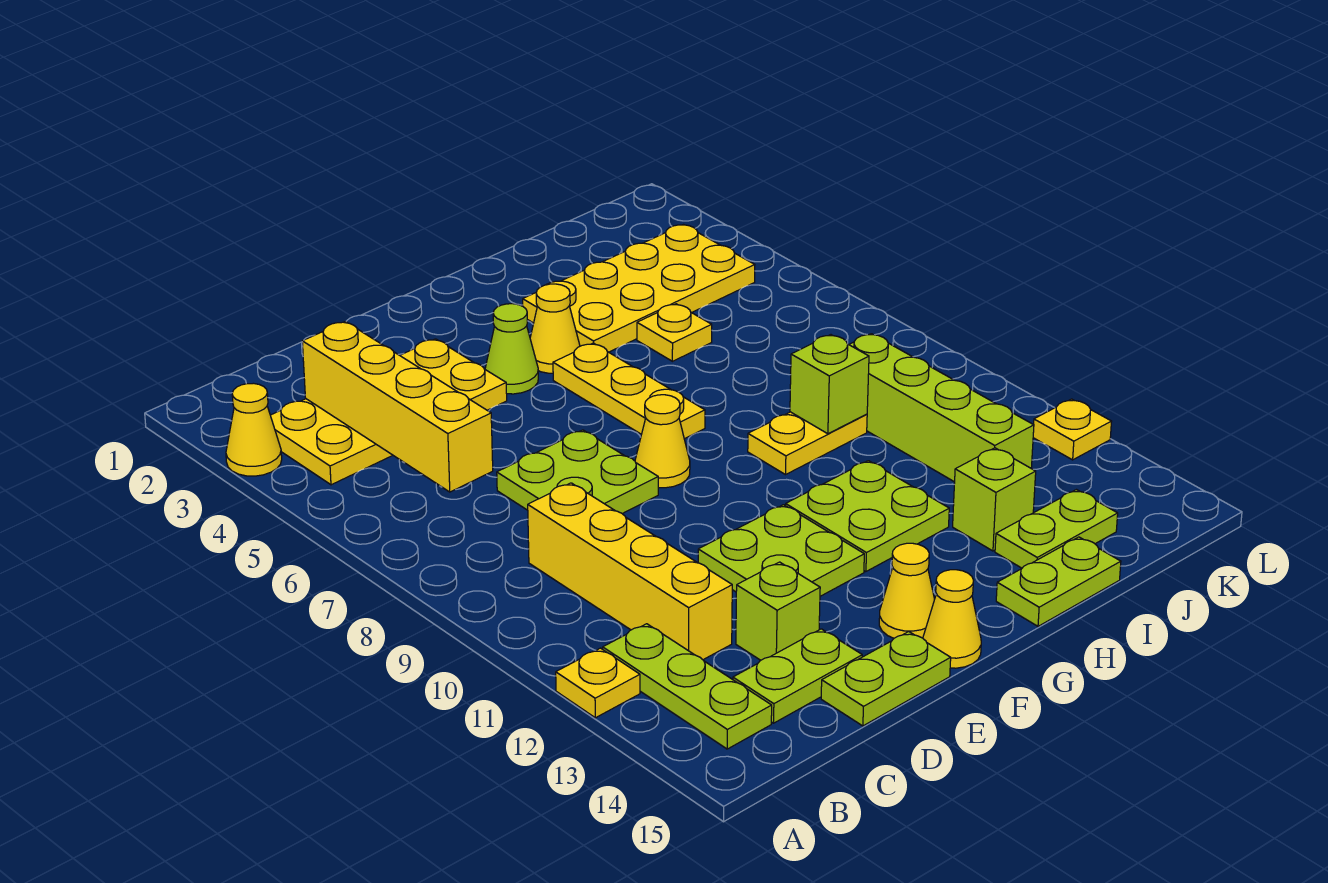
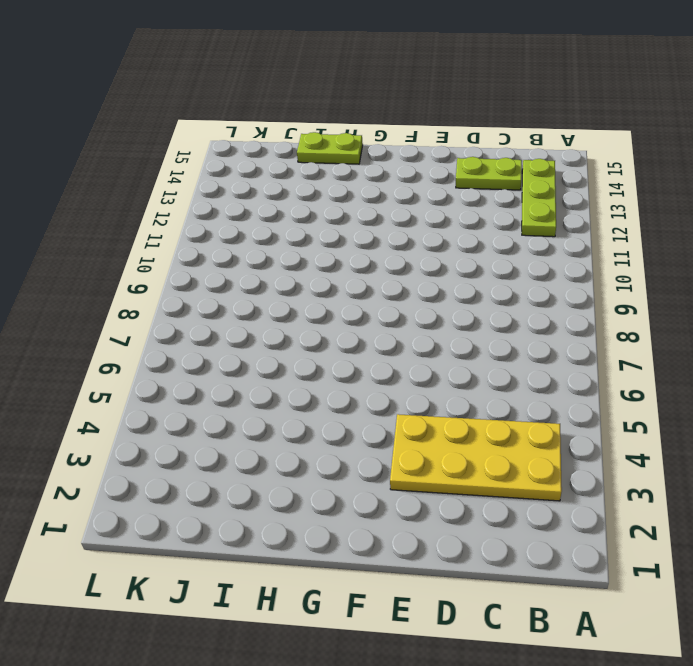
none -> yellow cone A3 level 1
none -> yellow plate A12 level 1
none -> yellow brick C9:C12 level 1

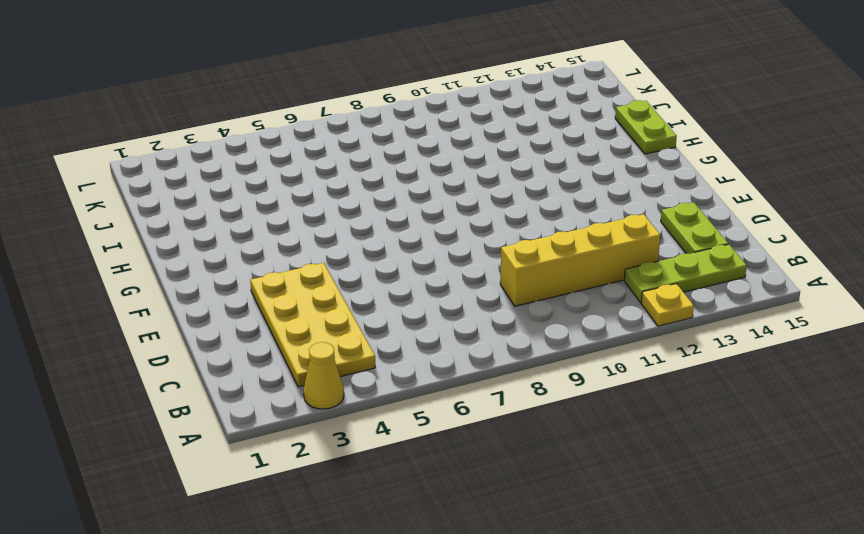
none -> lime plate D7:E8 level 1
none -> lime brick D13 level 1
none -> lime plate D15:E15 level 1

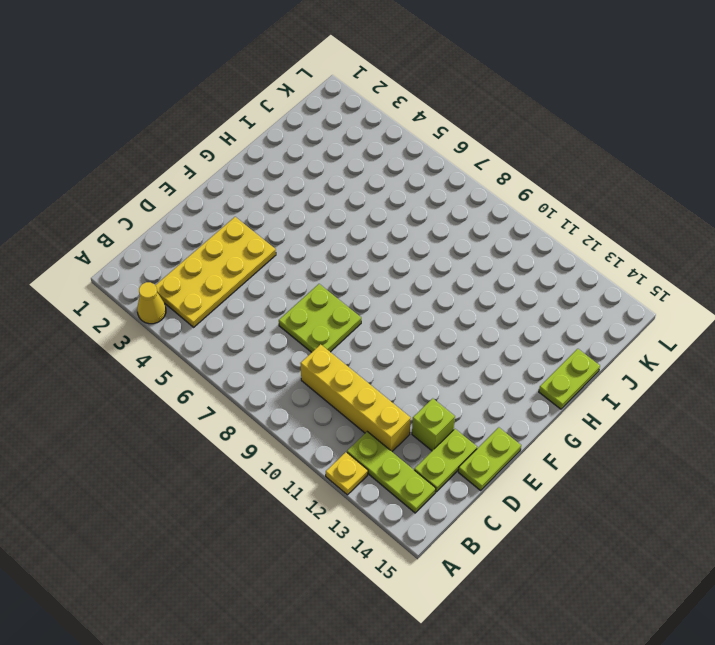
none -> lime plate E11:F12 level 1
none -> lime cone F4 level 1
none -> yellow cone F8 level 1

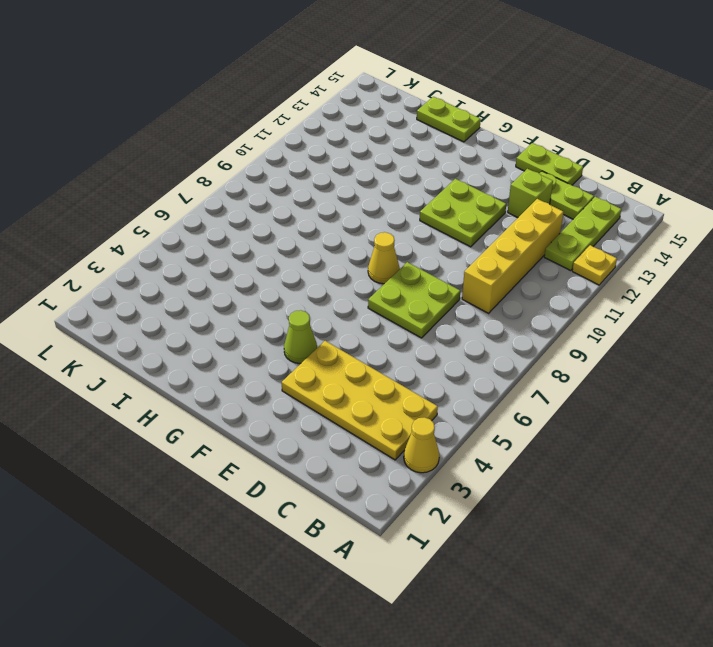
none -> yellow cone F14 level 1
none -> yellow cone F15 level 1
none -> yellow cone G4 level 1

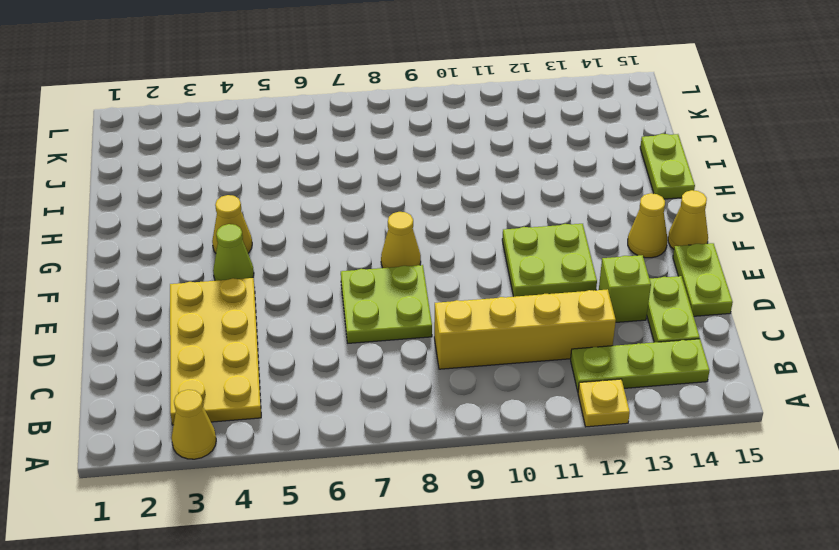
none -> yellow plate G5:G7 level 1
none -> lime plate G11:H12 level 1
none -> yellow plate H3:K4 level 1

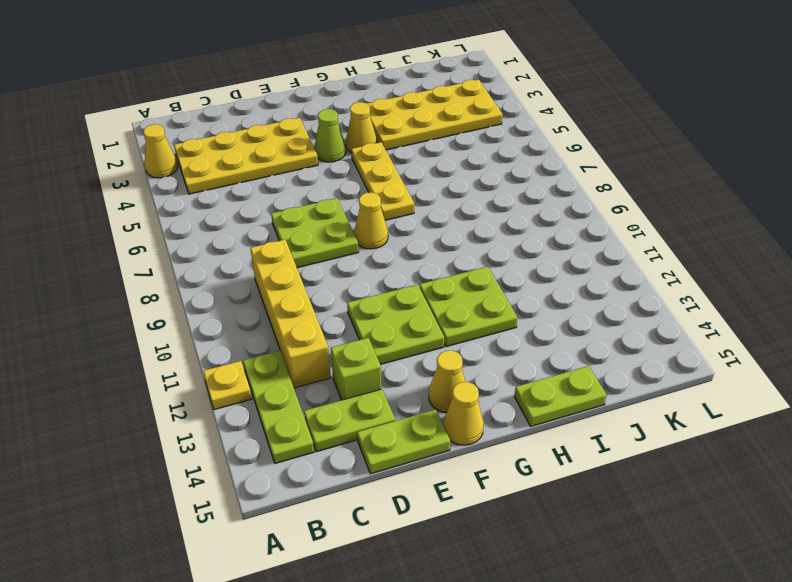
none -> yellow plate H9:I9 level 1
none -> yellow plate I5 level 1
none -> lime brick I13 level 1

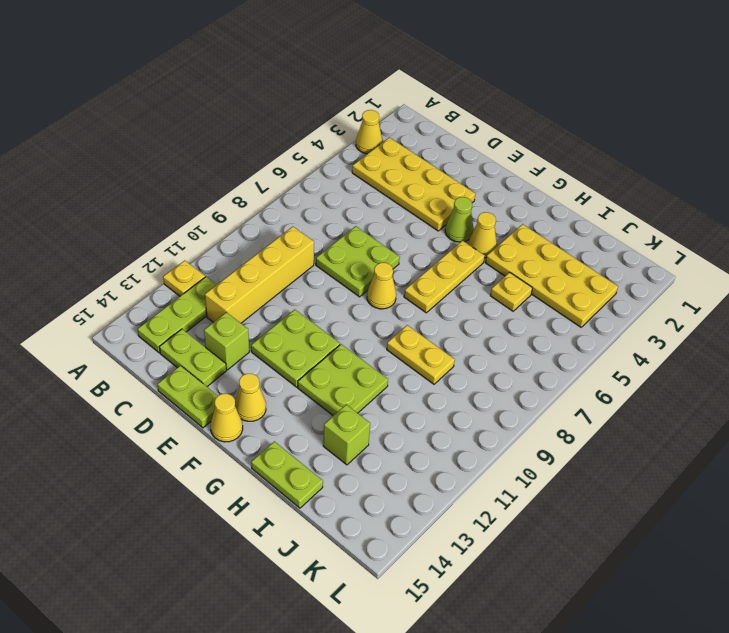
none -> lime plate I14:J14 level 1
none -> lime brick J9:J12 level 1
none -> yellow plate L12 level 1

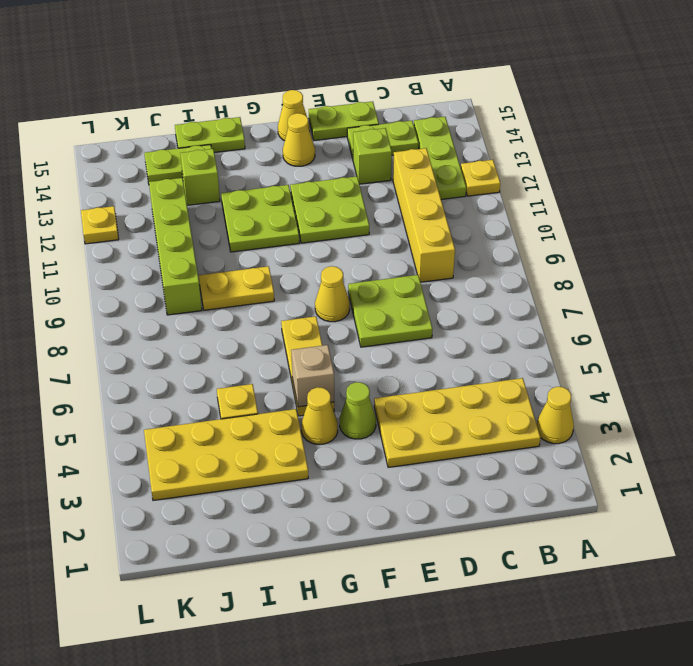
tan brick G5 level 2 -> none
none -> yellow brick C3:C6 level 2
none -> lime brick I9 level 2

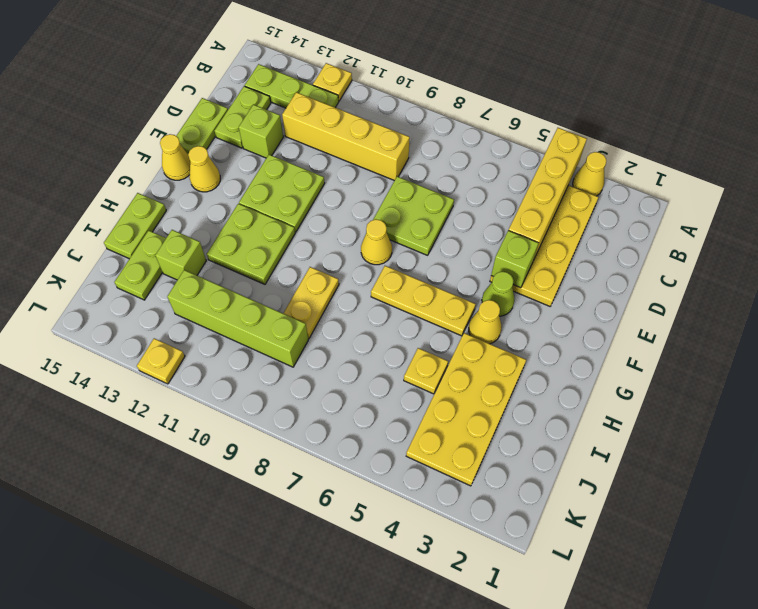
yellow brick A4:D4 level 2 -> yellow brick C3:C6 level 2
lime brick E4 level 2 -> lime brick I9 level 2

